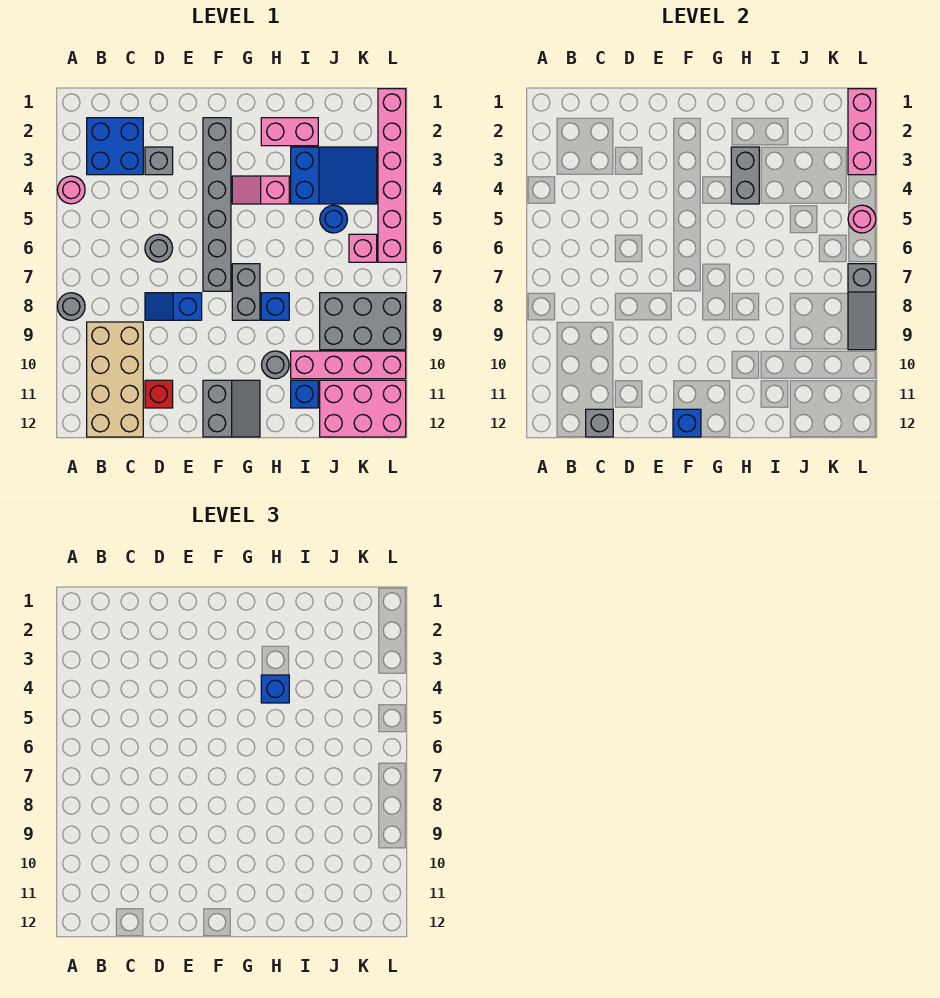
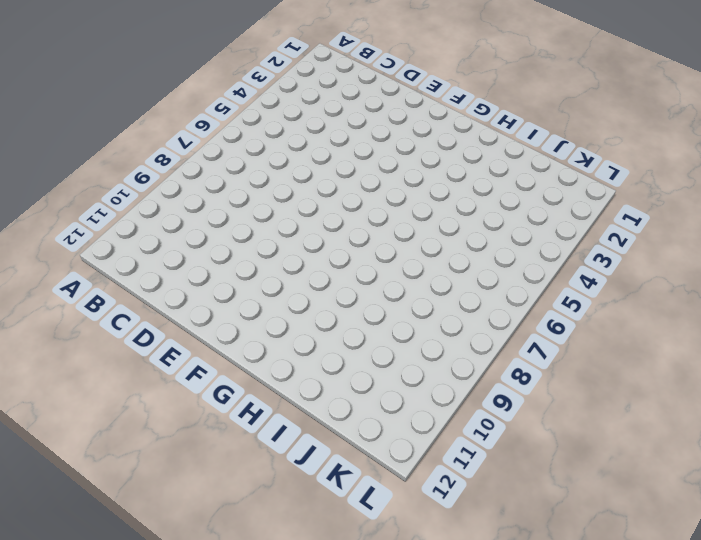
none -> pink round brick A4 level 1
none -> grey round brick A8 level 1
none -> blue brick B2:C3 level 1
none -> tan brick B9:C12 level 1

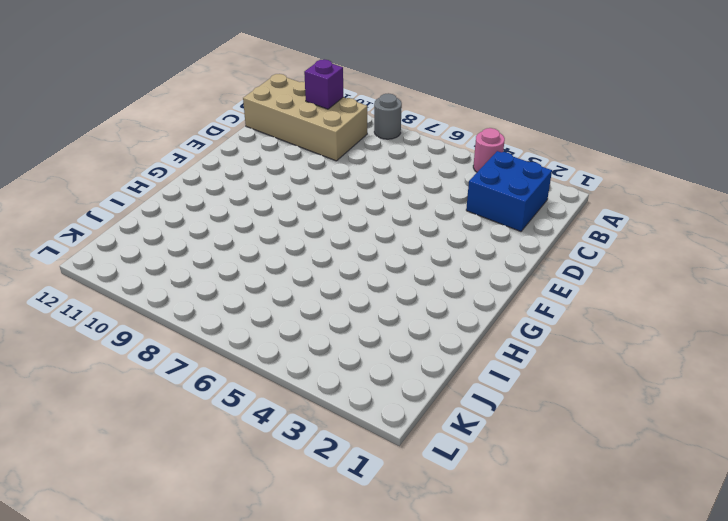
purple brick B10 level 2 -> none
none -> grey brick D3 level 1
none -> grey round brick D6 level 1
none -> blue slope D8:E8 level 1 top E
none -> red brick D11 level 1

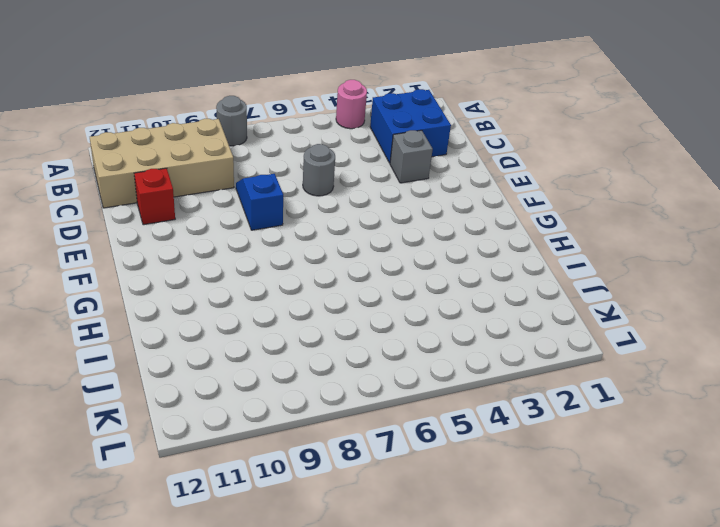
none -> grey brick F2:F7 level 1
none -> grey slope F11:G12 level 1 top F
none -> pink slope G4:H4 level 1 top H
none -> grey brick G7:G8 level 1

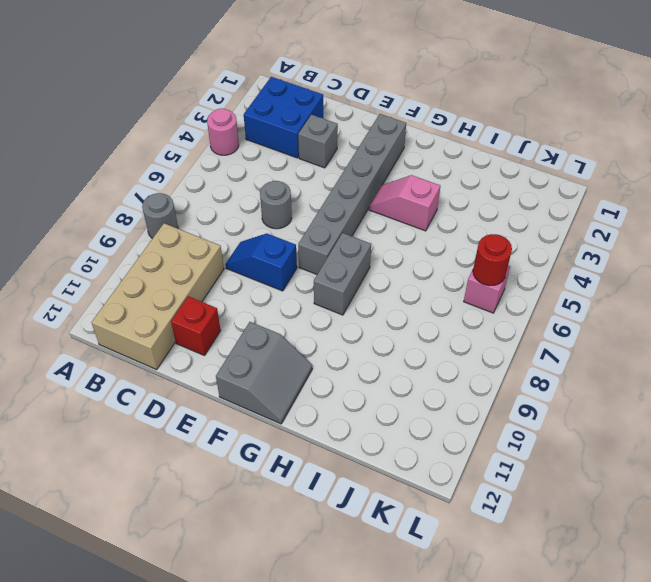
red round brick K6 level 2 -> none
none -> pink brick H2:I2 level 1
none -> blue brick H8 level 1
none -> grey round brick H10 level 1
none -> blue slope I3:K4 level 1 top I

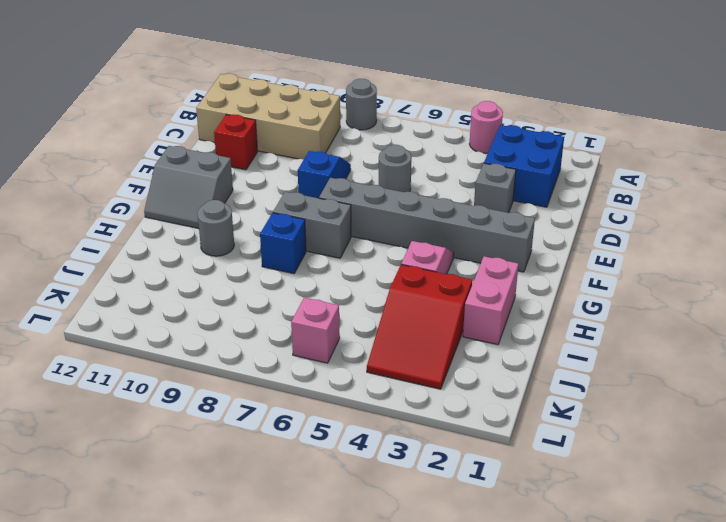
red slope I3:K4 level 1 top I -> blue slope I3:K4 level 1 top I
none -> pink brick I10:L10 level 1
none -> blue brick I11 level 1
none -> blue round brick J5 level 1
none -> grey brick J8:L9 level 1

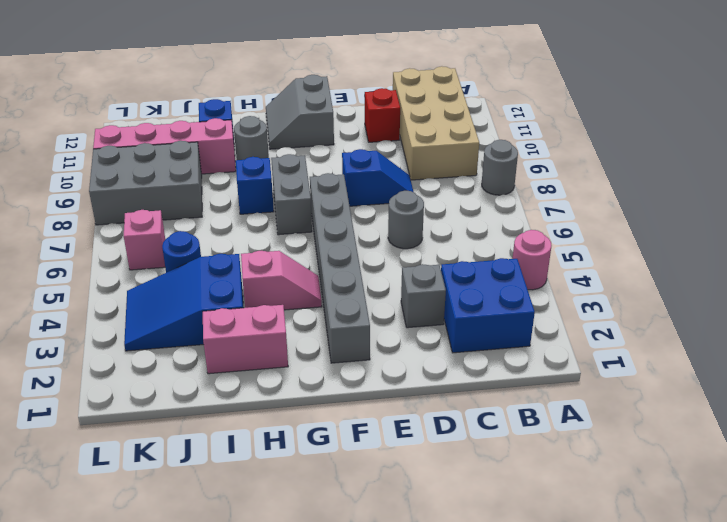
none -> pink brick J11:L12 level 1
none -> pink brick L1:L6 level 1
none -> grey brick C12 level 2
none -> blue brick F12 level 2

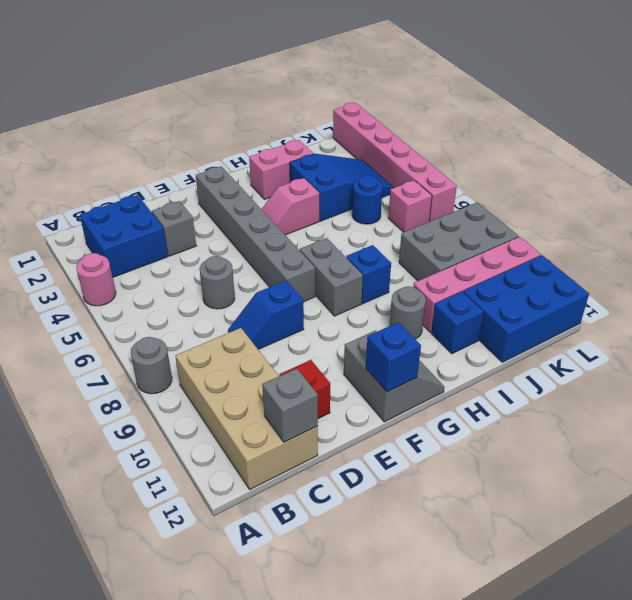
blue brick J11:L12 level 1 -> pink brick J11:L12 level 1
none -> grey brick H3:H4 level 2
none -> pink brick L1:L3 level 2
none -> pink round brick L5 level 2
none -> grey slope L7:L9 level 2 top 7

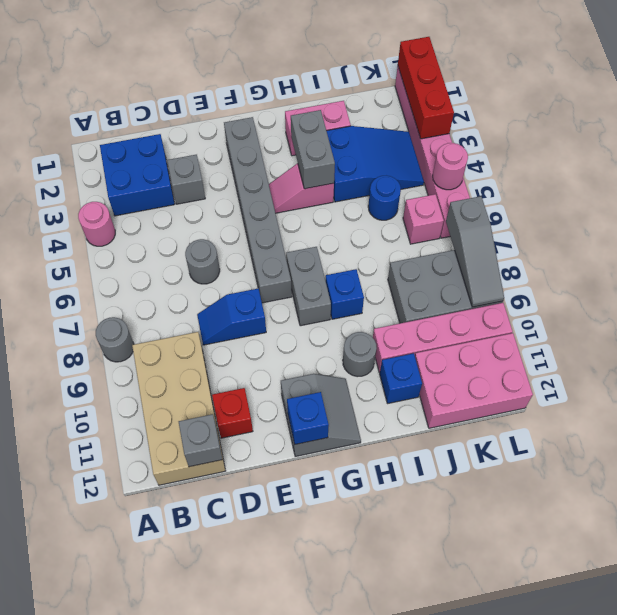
red brick L1:L3 level 2 -> pink brick L1:L3 level 2
none -> blue brick H4 level 3

